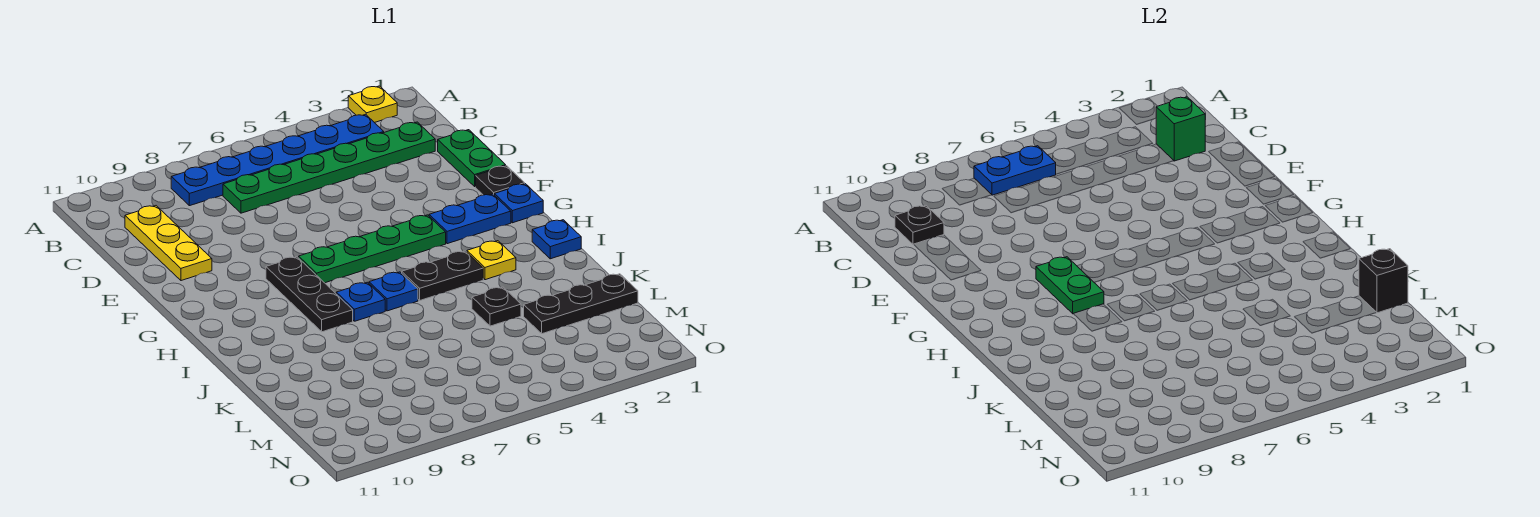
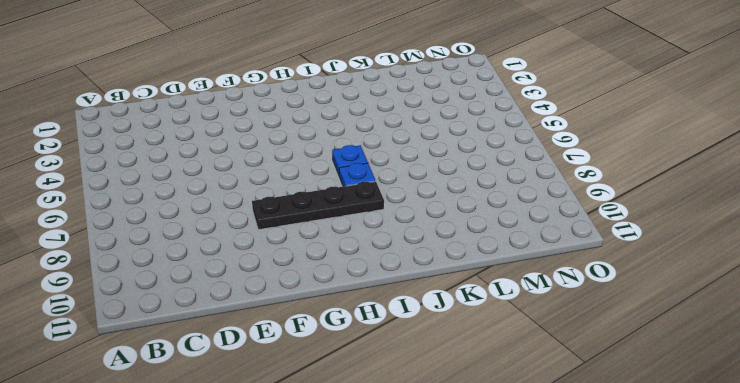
black plate F8:I8 level 1 -> black plate G8:I8 level 1
none -> yellow plate A2 level 1
none -> blue plate B3:B8 level 1
none -> green plate C2:C7 level 1

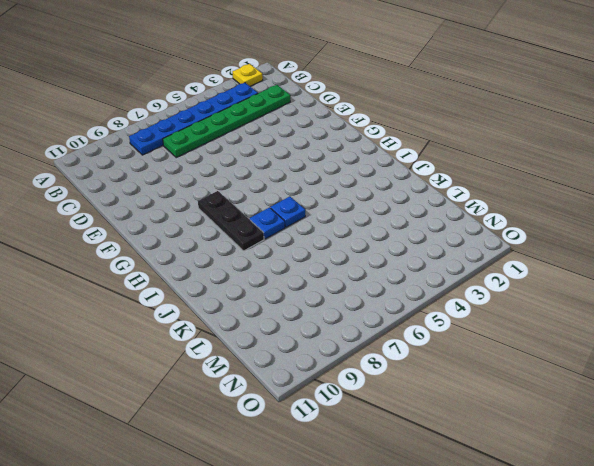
none -> yellow plate C10:E10 level 1
none -> green plate D1:E1 level 1
none -> black plate F1 level 1

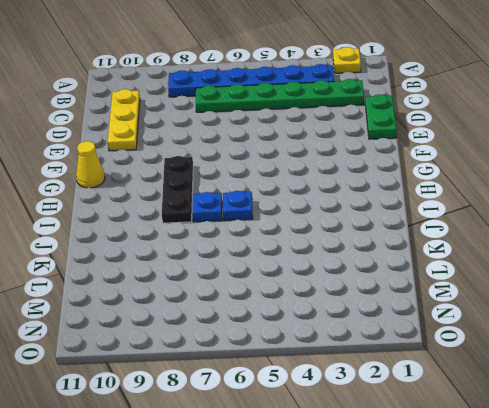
yellow cone G11 level 1 -> none
none -> black plate F1 level 1
none -> blue plate G1 level 1
none -> blue plate G2:G3 level 1

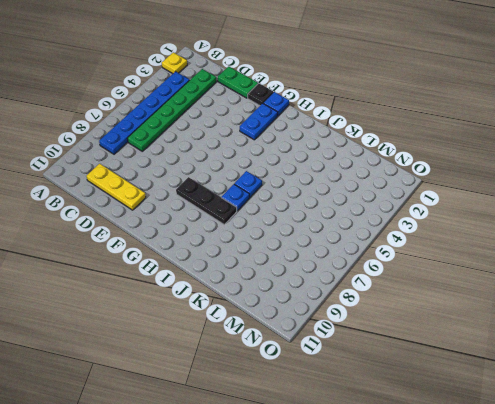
none -> green plate G4:G7 level 1
none -> blue plate I1 level 1
none -> yellow plate I3 level 1

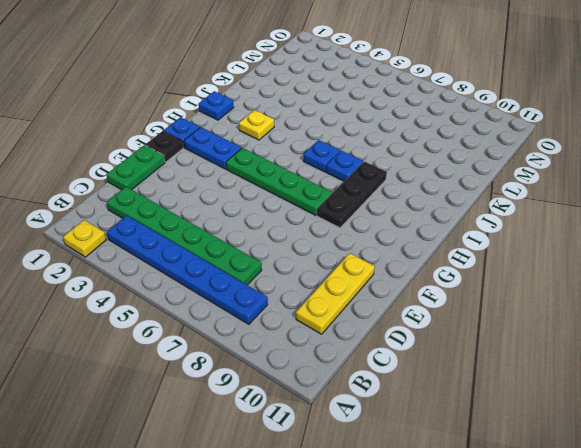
none -> black plate I4:I5 level 1
none -> black plate K4 level 1
none -> black plate L1:L3 level 1

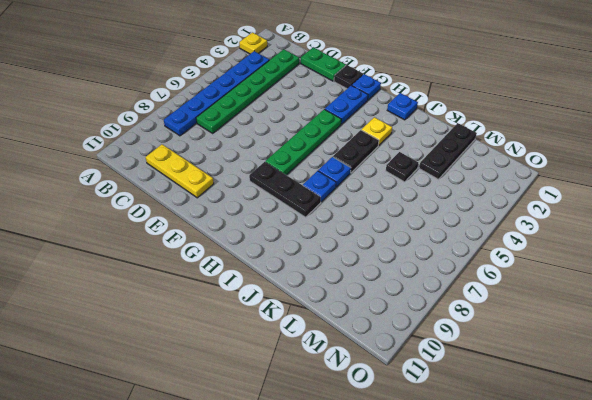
none -> blue plate B6:B7 level 2
none -> green brick C2 level 2
none -> black plate C10 level 2

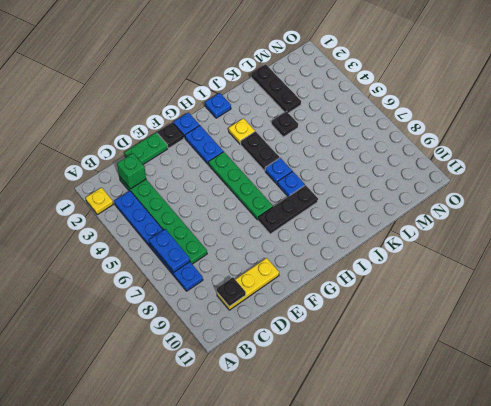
none -> green plate G8:H8 level 2
none -> black brick L1 level 2

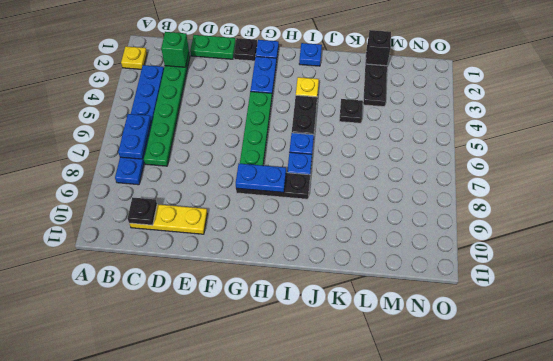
blue plate G8:H8 level 2 -> green plate G8:H8 level 2

